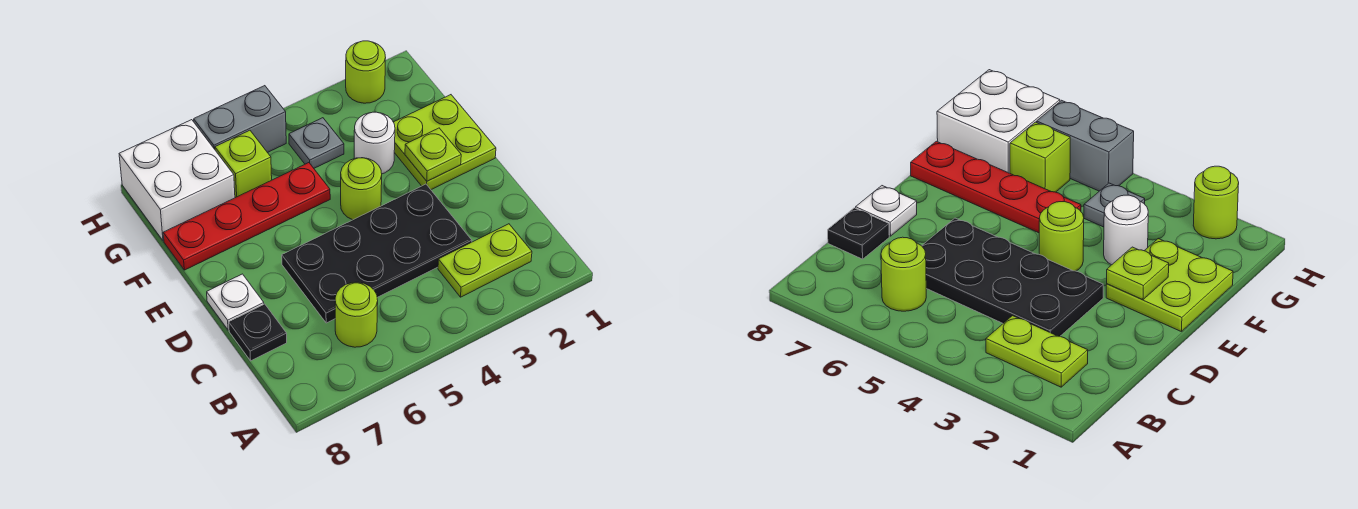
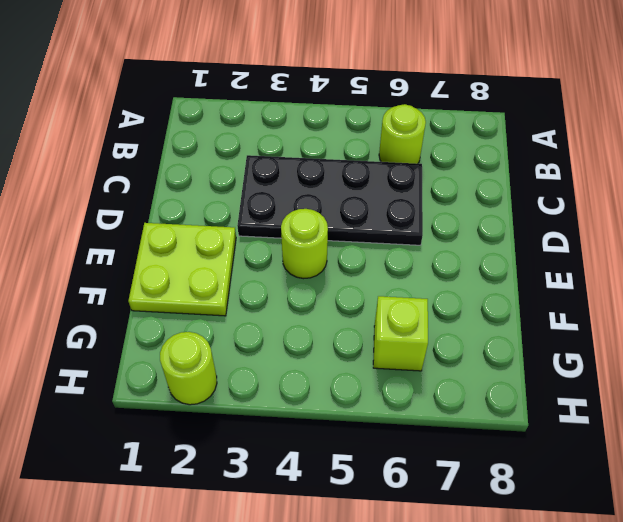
none -> lime plate B2:B3 level 1
none -> black plate C8 level 1
none -> white plate D8 level 1

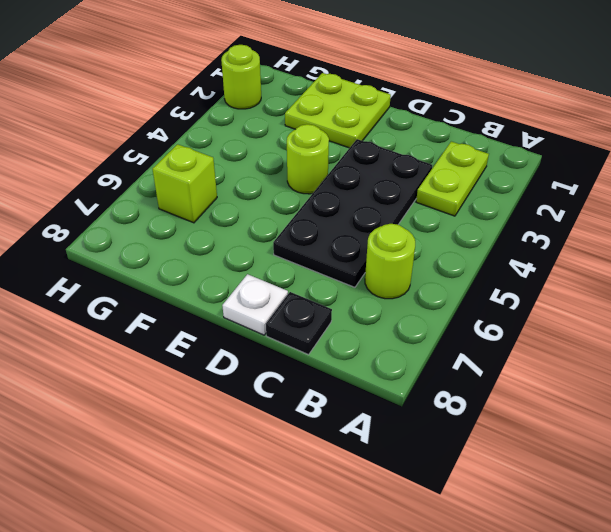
none -> white round brick F3 level 1
none -> red plate F5:F8 level 1
none -> grey plate G4 level 1

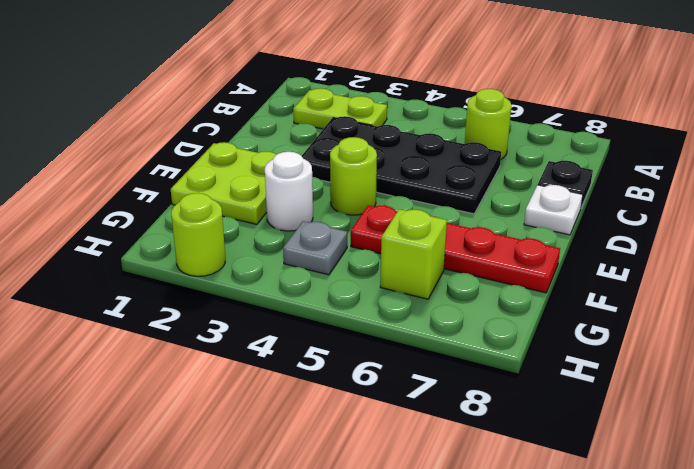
none -> white brick G7:H8 level 1
none -> grey brick H5:H6 level 1
none -> lime plate E2 level 2

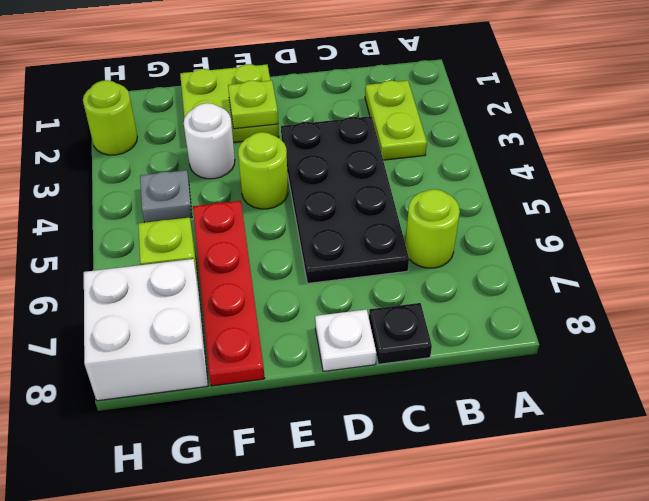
none -> grey brick H5:H6 level 1

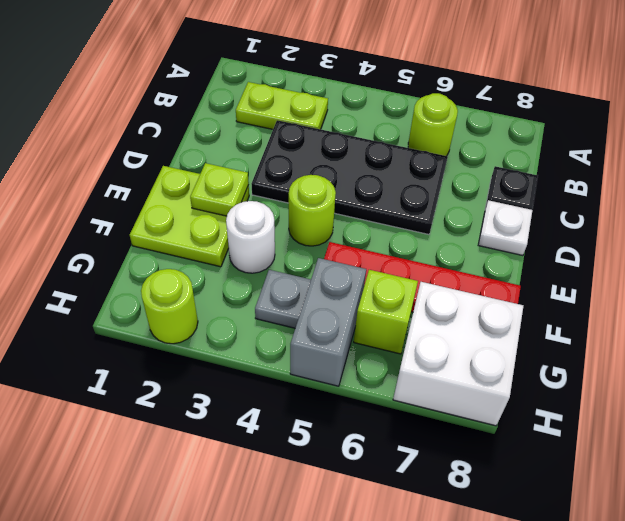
grey brick G5:H5 level 1 -> grey brick H5:H6 level 1

